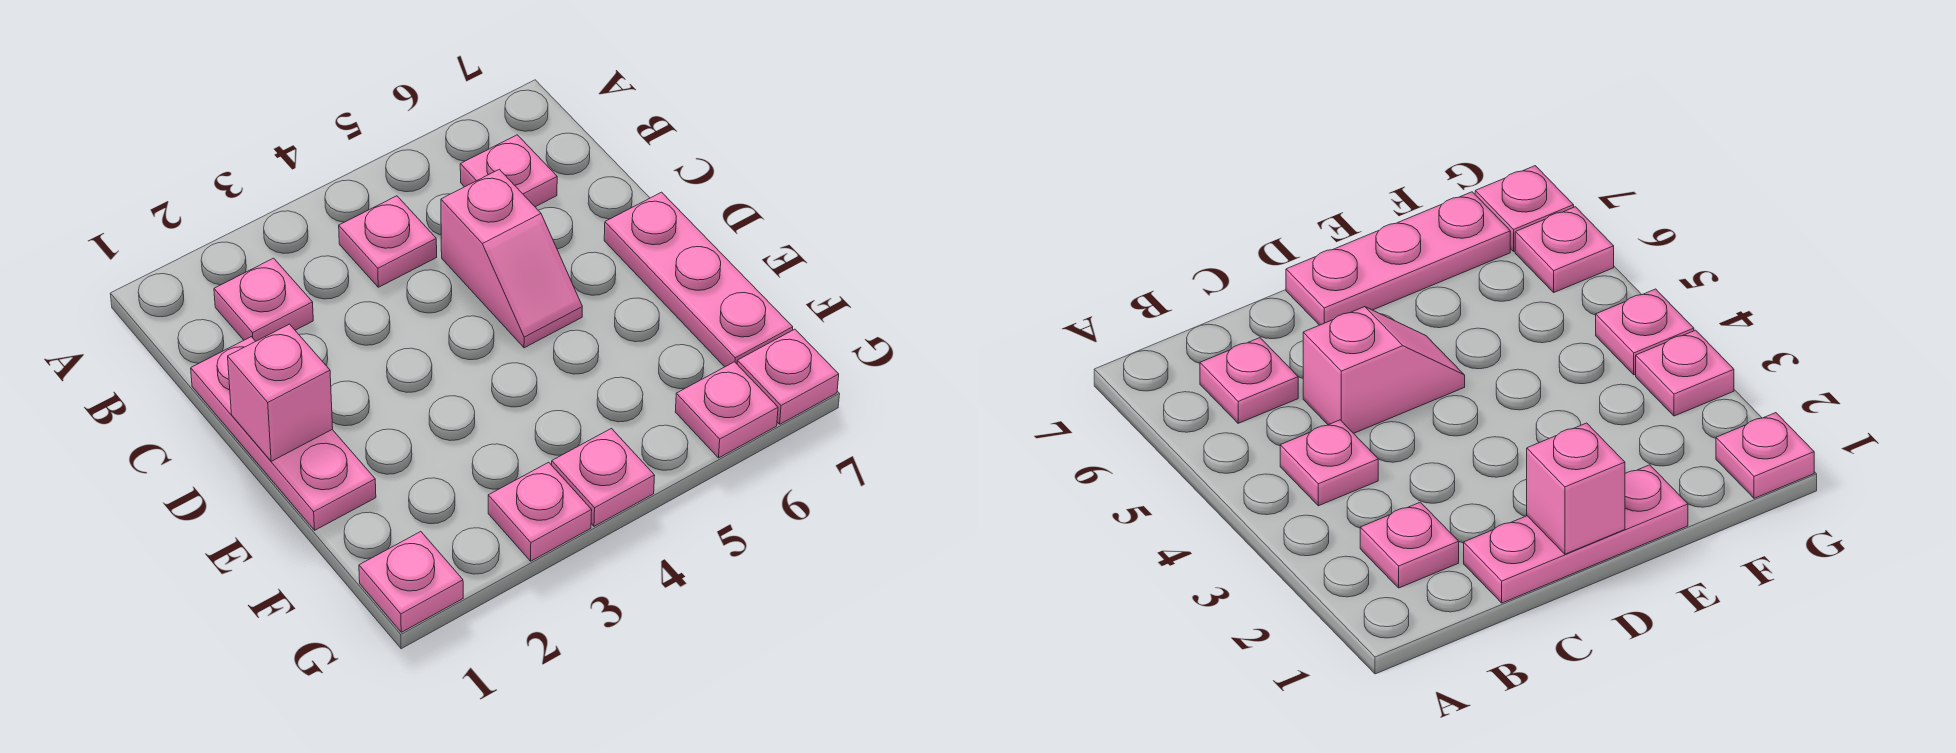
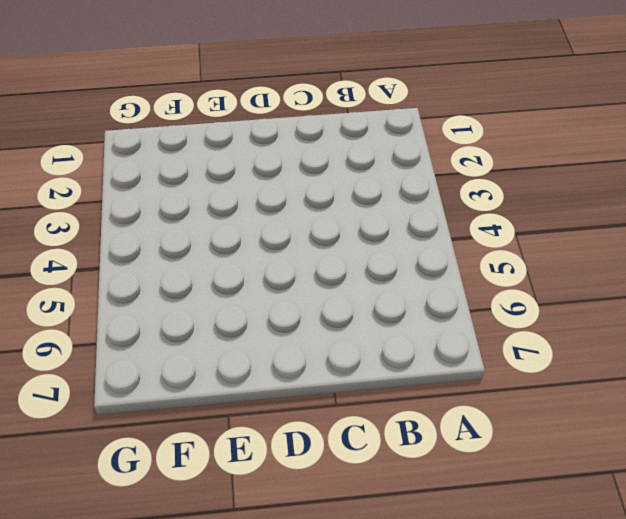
none -> pink plate B2 level 1
none -> pink plate B4 level 1
none -> pink plate B6 level 1

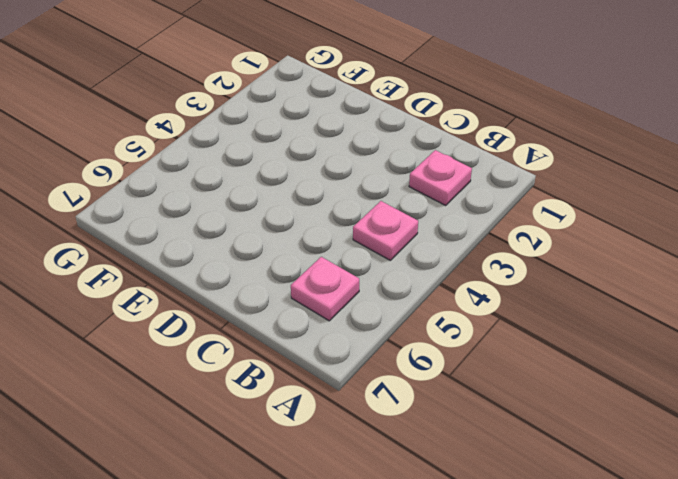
none -> pink plate C1:E1 level 1
none -> pink slope C5:D5 level 1 top C
none -> pink plate D7:F7 level 1

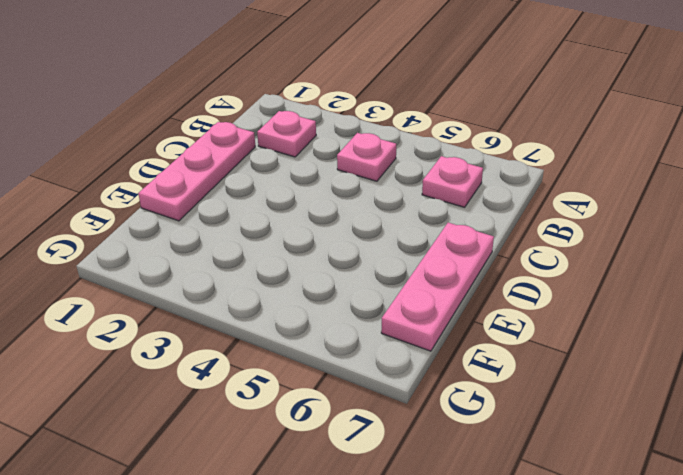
none -> pink slope C5:D5 level 1 top C
none -> pink plate G1 level 1
none -> pink plate G3 level 1

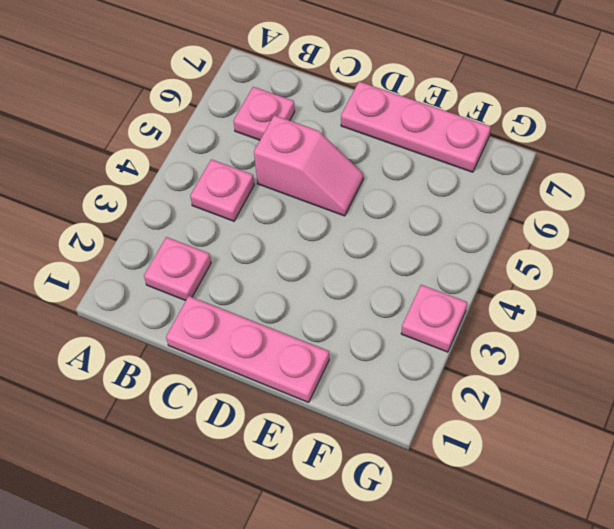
none -> pink plate G1 level 1
none -> pink plate G4 level 1
none -> pink plate G6 level 1

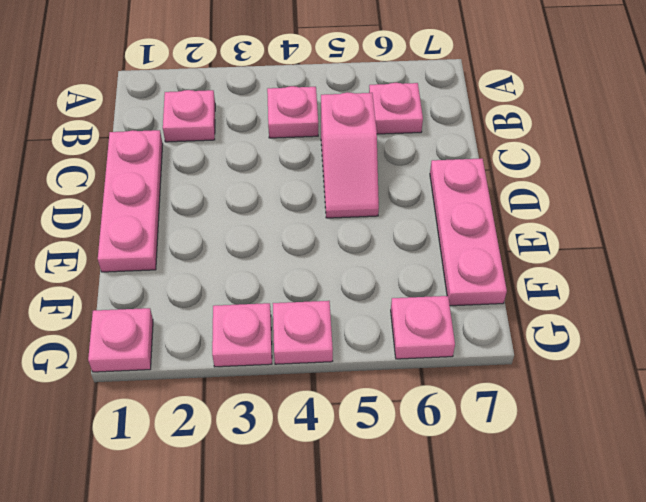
none -> pink plate G7 level 1
none -> pink brick D1 level 2

